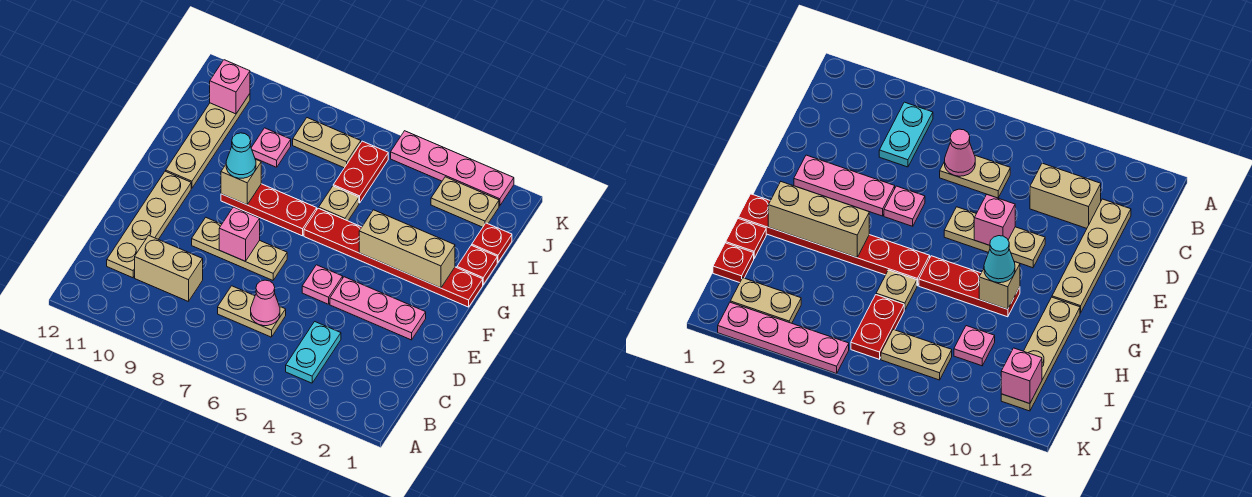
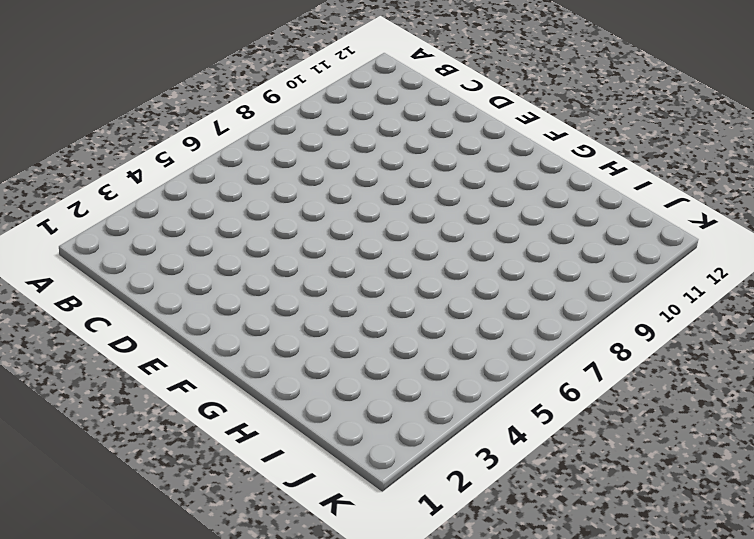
none -> cyan plate B4:C4 level 1
none -> tan plate C6:C7 level 1
none -> tan brick C9:C10 level 1

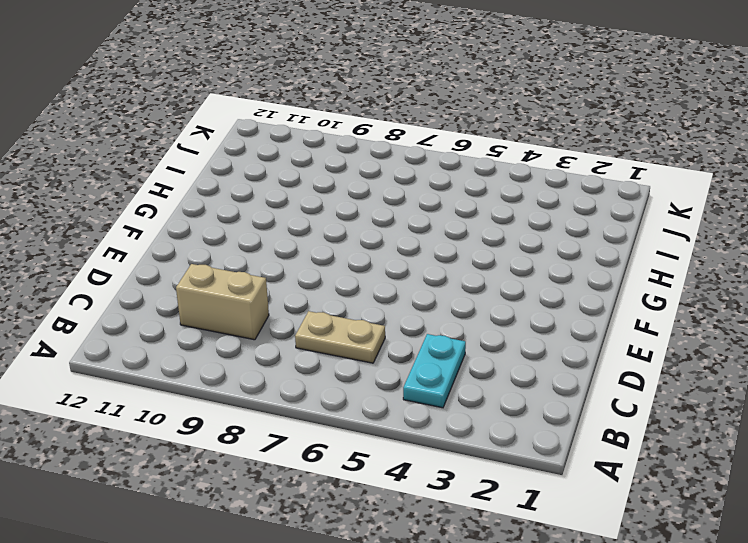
none -> tan plate C11:F11 level 1
none -> pink plate E2:E4 level 1
none -> pink plate E5 level 1

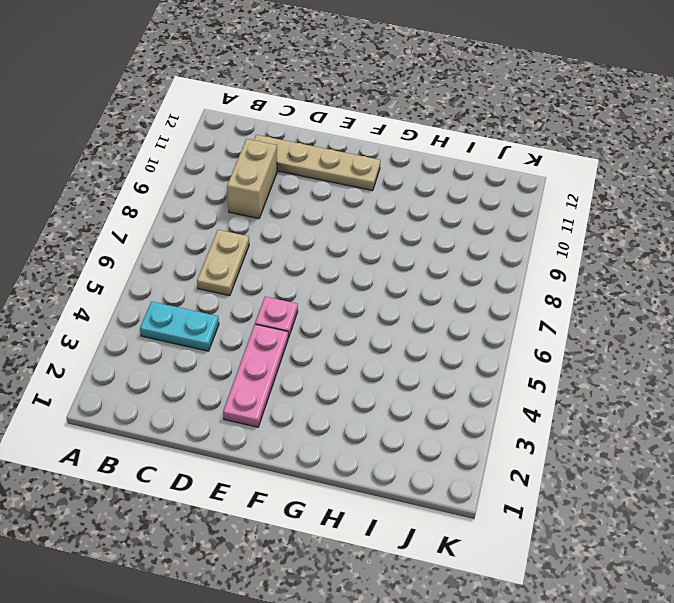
none -> tan plate E7:E9 level 1
none -> red plate G1:G6 level 1
none -> red plate G7:G9 level 1

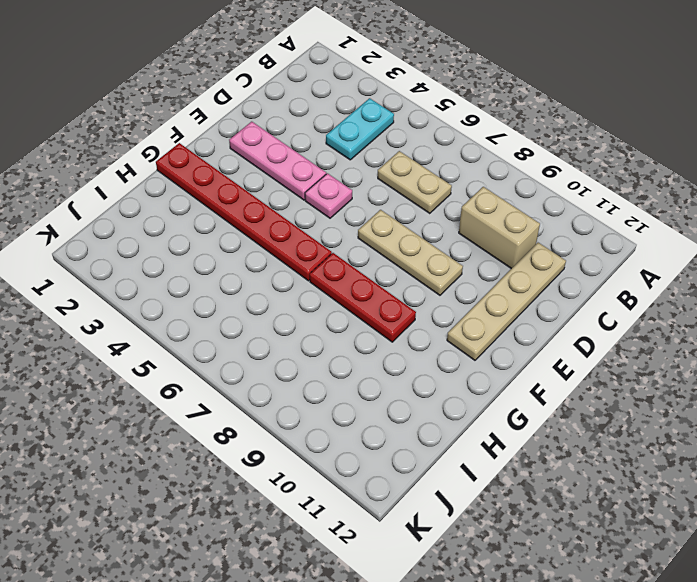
none -> tan plate G11:J11 level 1
none -> red plate H1 level 1
none -> tan plate H6 level 1

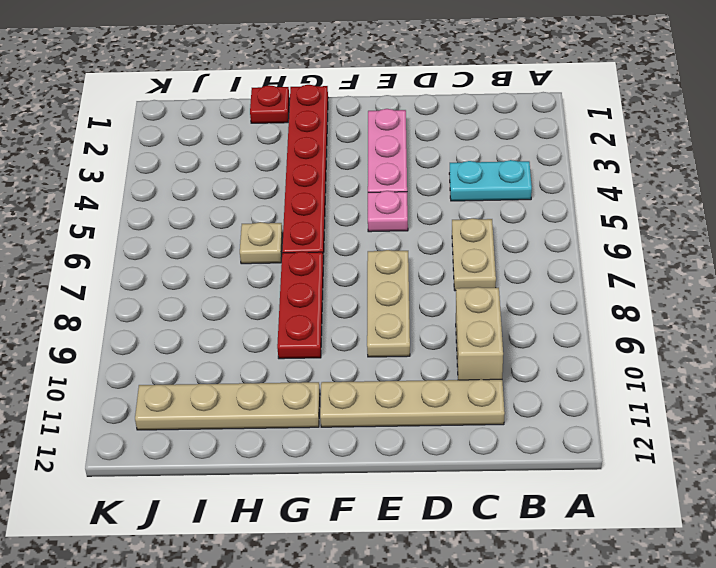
none -> red plate I1 level 1
none -> red plate I6:J6 level 1
none -> pink plate I9 level 1

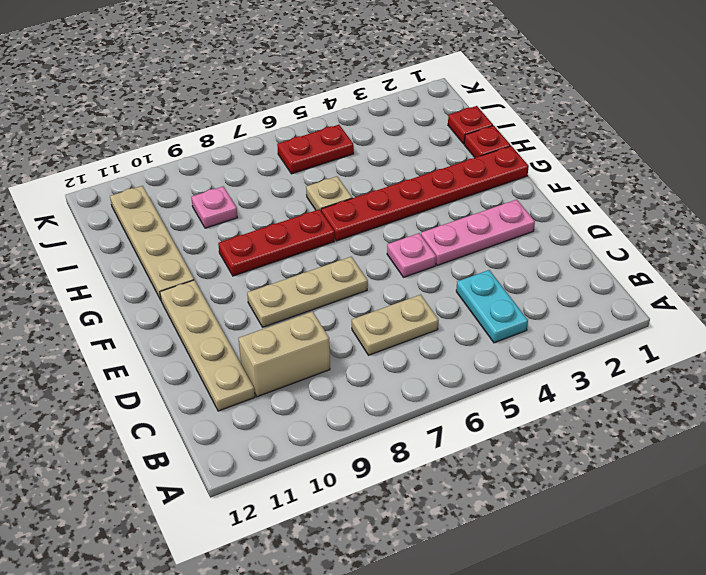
red plate J5:J6 level 1 -> red plate I6:J6 level 1
none -> tan plate J2:J3 level 1
none -> tan plate J7:J8 level 1
none -> pink plate K2:K5 level 1

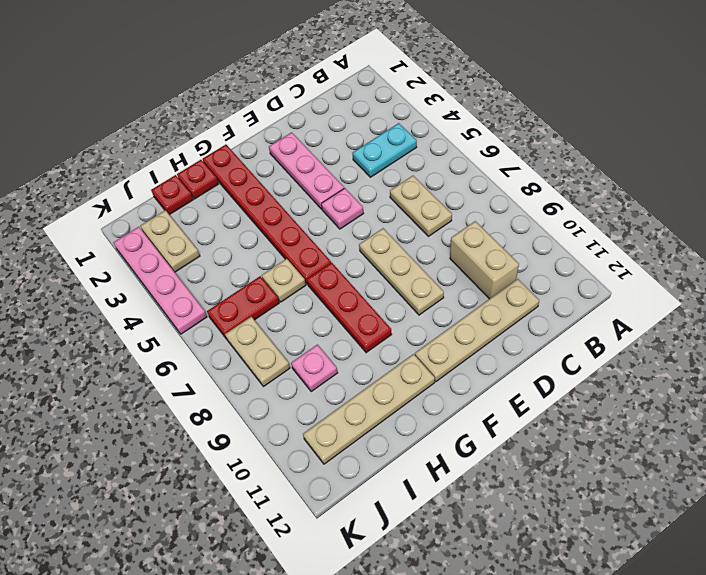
none -> pink cone C6 level 2
none -> pink brick E8 level 2
none -> tan brick G2:G4 level 2

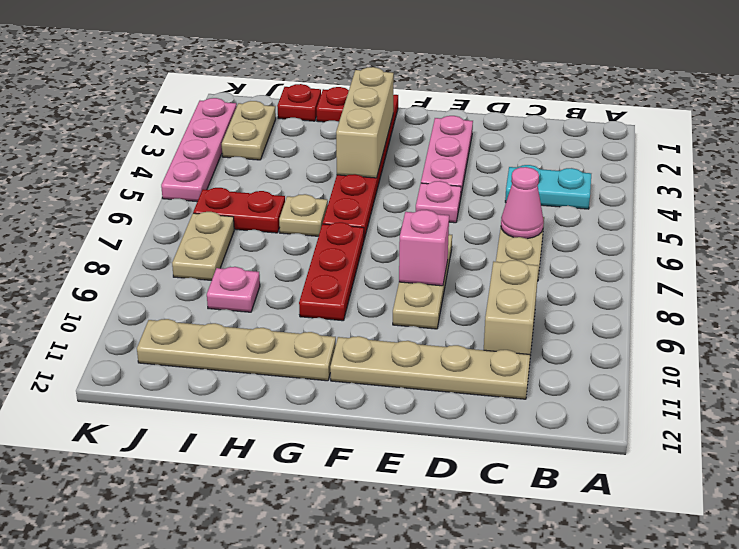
none -> tan brick G9 level 2
none -> pink brick J11 level 2
none -> cyan cone G9 level 3

